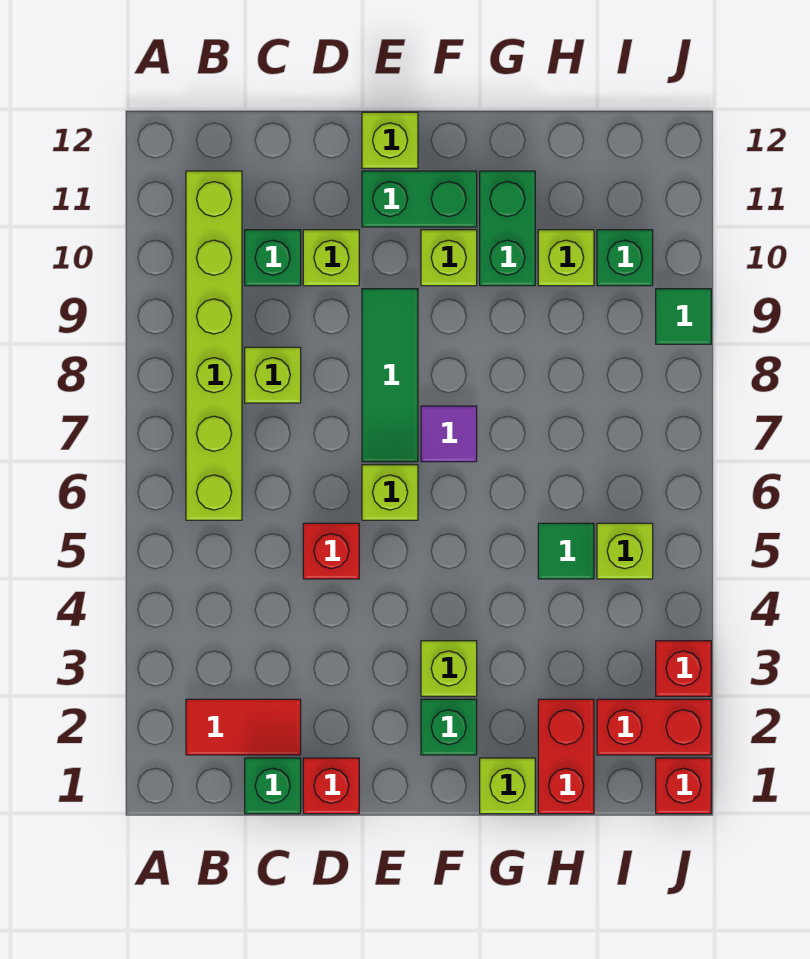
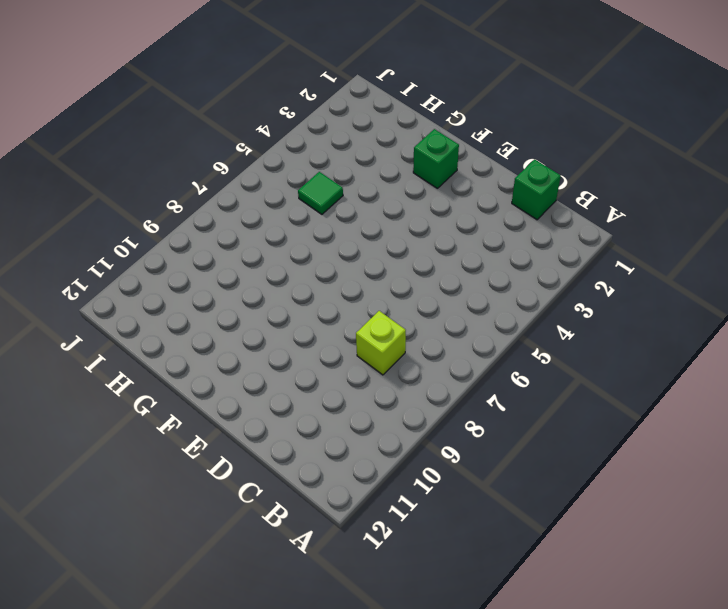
none -> red tile B2:C2 level 1
none -> lime brick B6:B11 level 1
none -> green brick C10 level 1

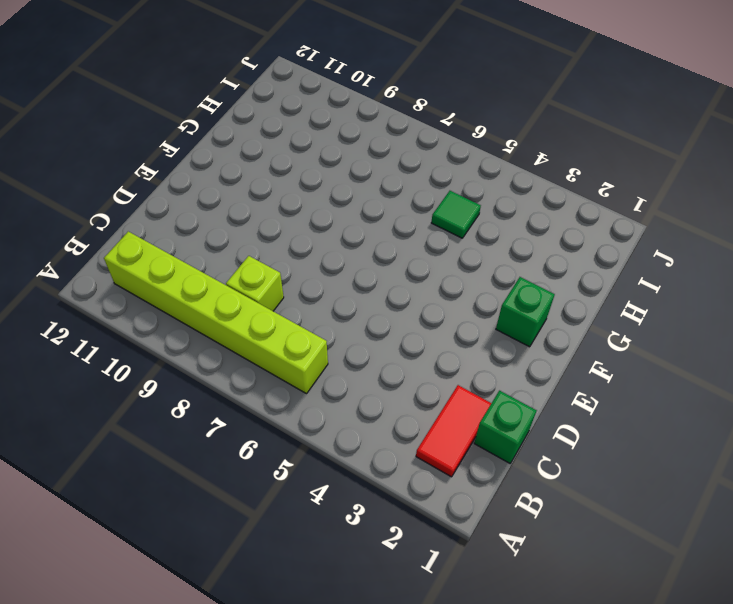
none -> green brick C10 level 1
none -> red brick D1 level 1
none -> red brick D5 level 1

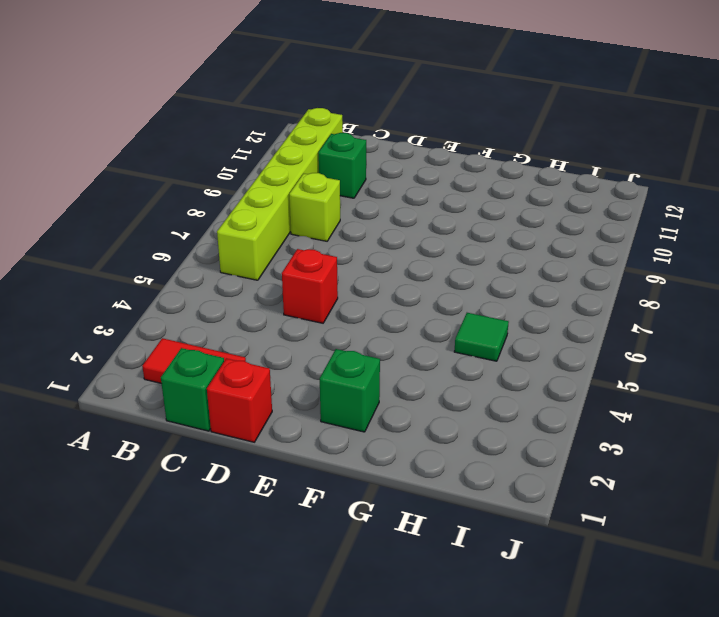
none -> lime brick D10 level 1
none -> lime brick E6 level 1
none -> green tile E7:E9 level 1

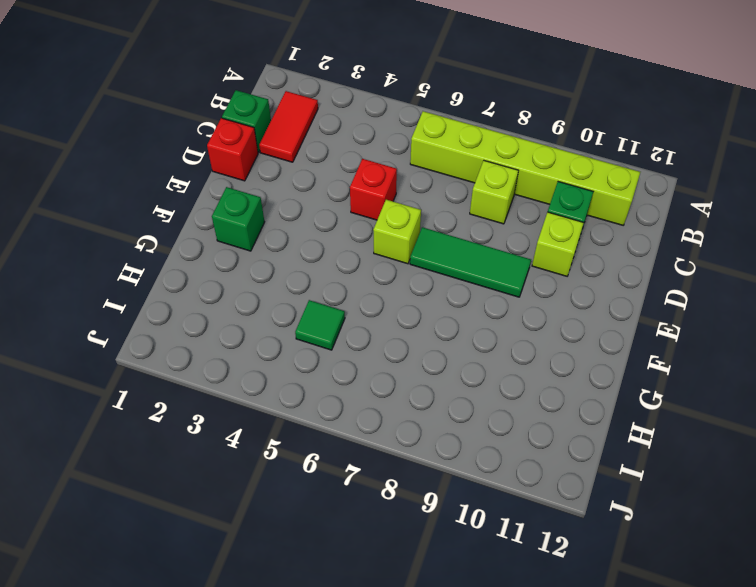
none -> green brick E11:F11 level 1
none -> lime brick E12 level 1
none -> lime brick F3 level 1

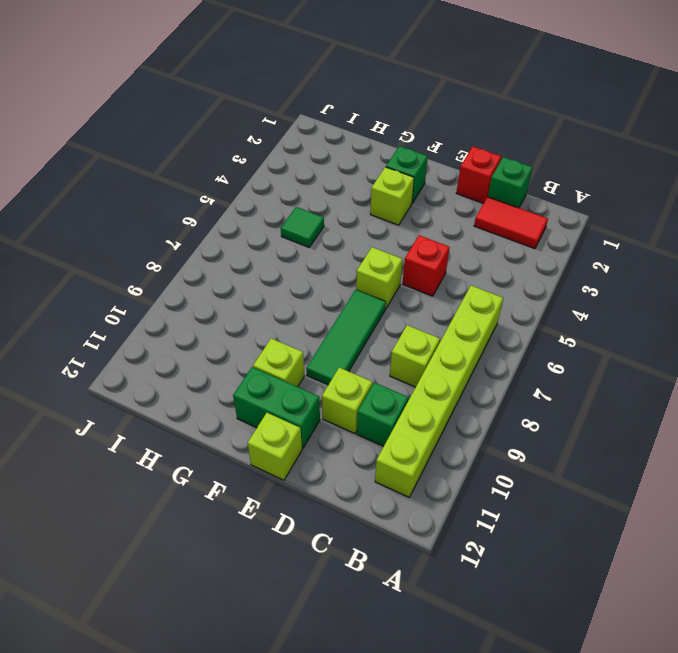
none -> purple tile F7 level 1
none -> lime brick G1 level 1
none -> green brick G10:G11 level 1

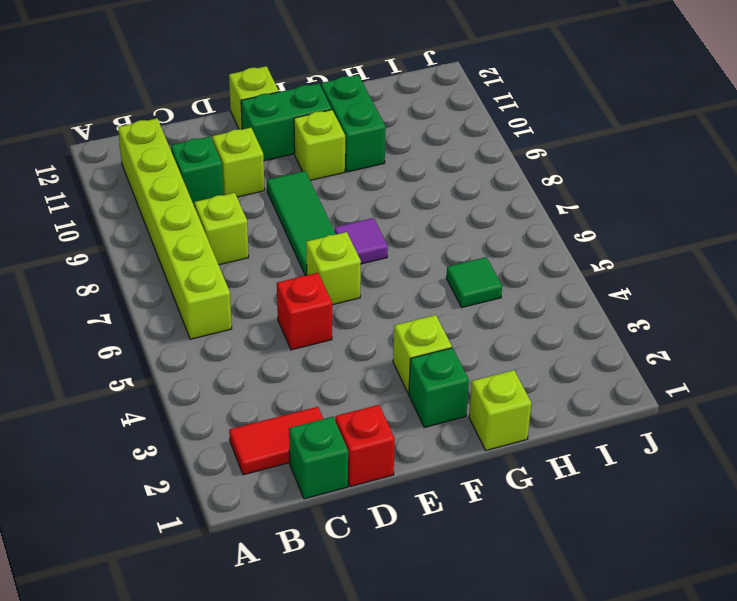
none -> red brick H1:H2 level 1
none -> lime brick H10 level 1
none -> red brick I2:J2 level 1

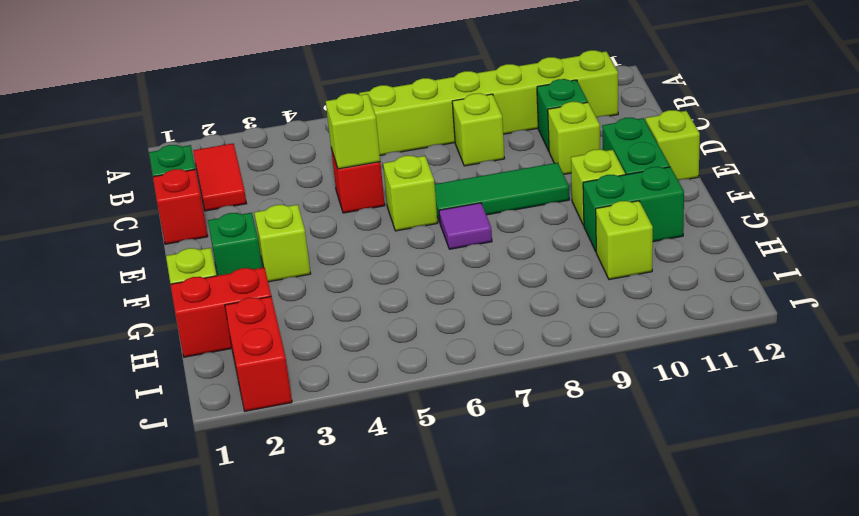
lime brick D5 level 2 -> lime brick I5 level 1
none -> green tile H5 level 1
none -> green brick I10 level 1
none -> red brick J1 level 1

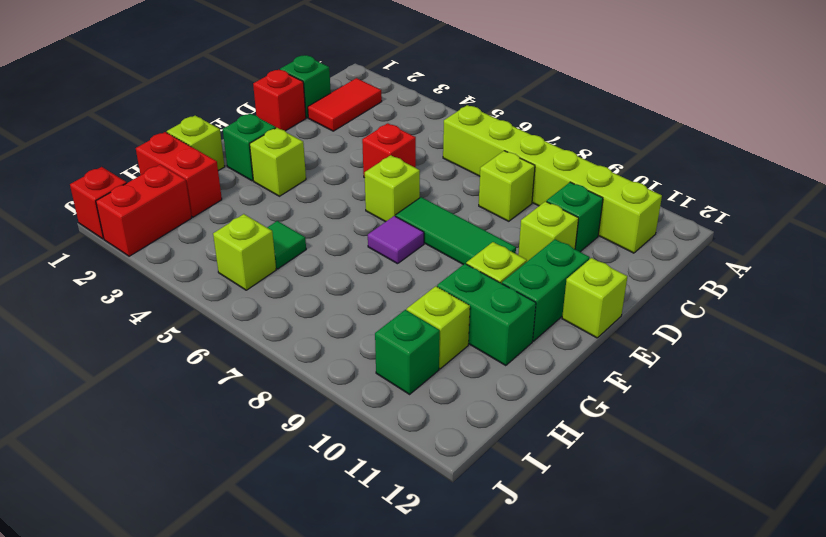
none -> red brick J3 level 1
none -> green tile J9 level 1

